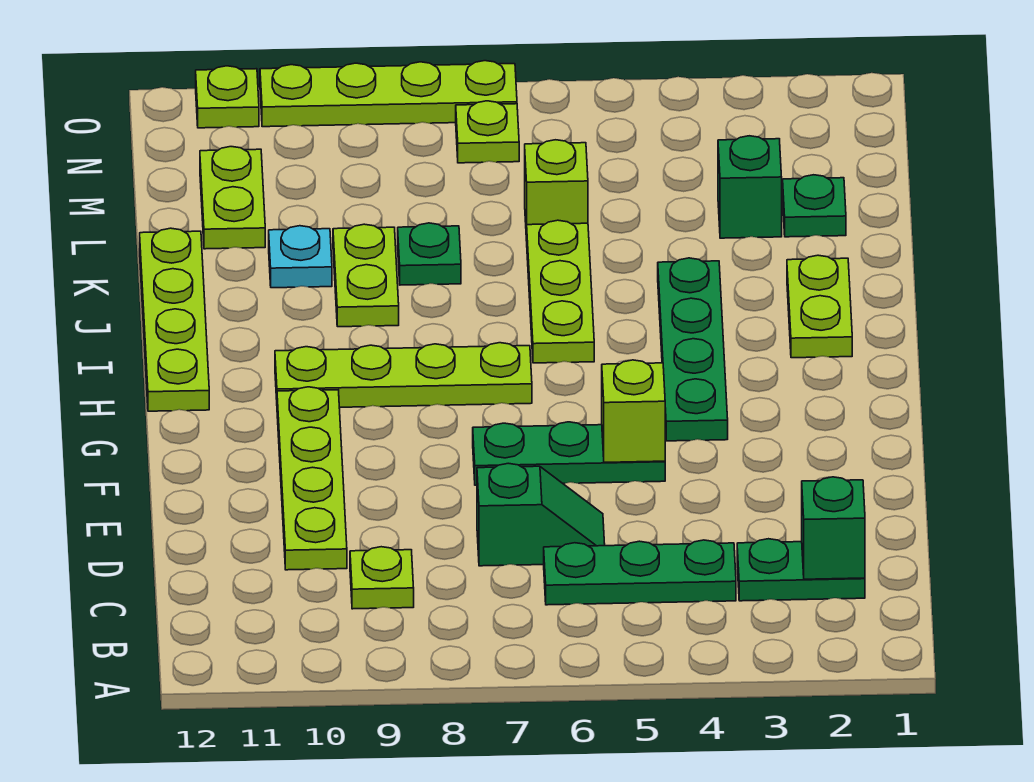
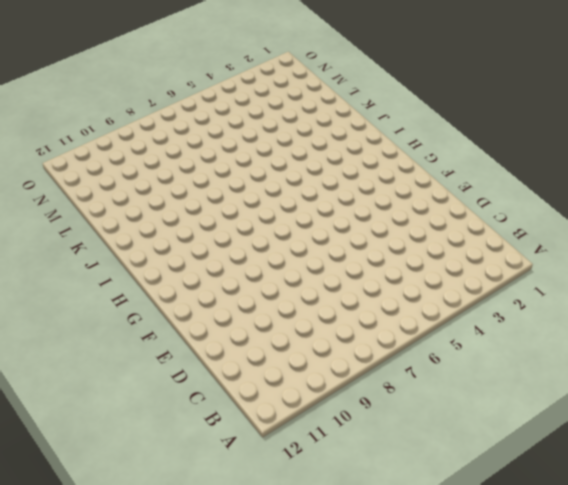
none -> green plate C2:C3 level 1
none -> green plate C4:C6 level 1
none -> lime plate C9 level 1

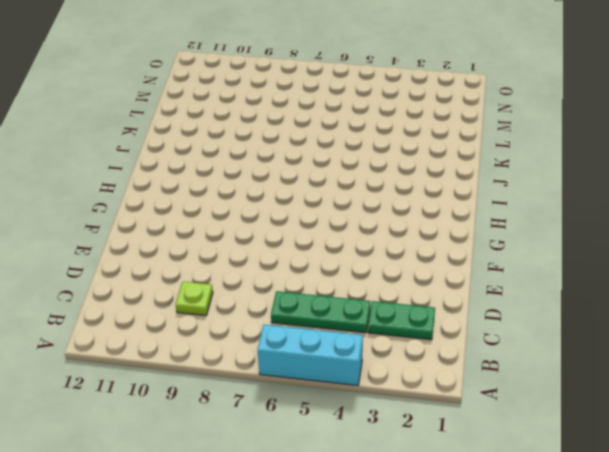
cyan brick A4:A6 level 1 -> none
none -> green slope D6:D7 level 1 top 7
none -> lime plate D10:G10 level 1
none -> green plate F5:F7 level 1

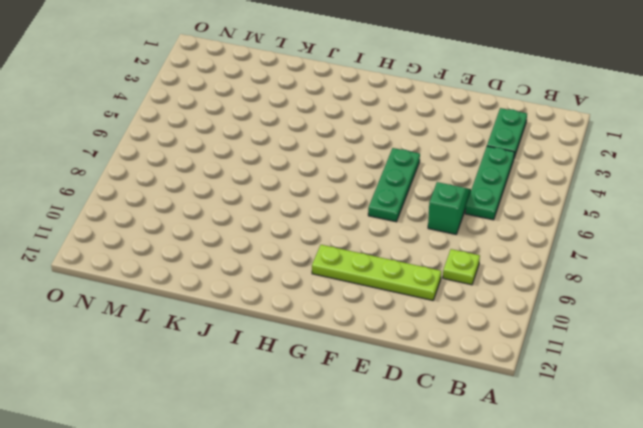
none -> green plate G4:J4 level 1
none -> lime plate H7:H10 level 1
none -> lime plate H12:K12 level 1

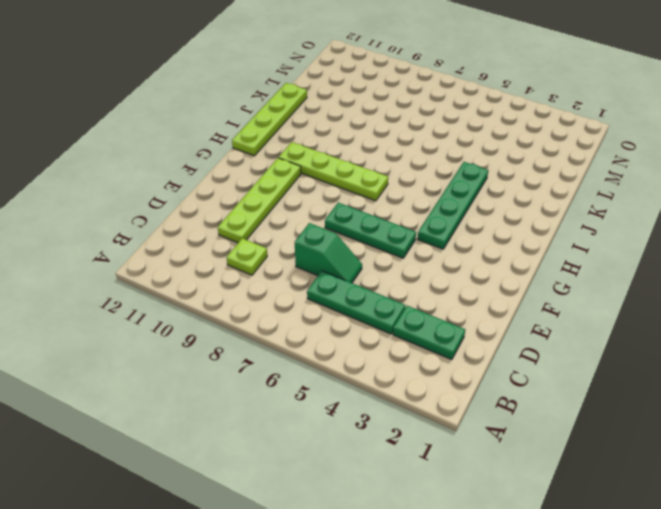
none -> lime plate I2:J2 level 1
none -> lime plate I6:K6 level 1
none -> lime plate J9:K9 level 1

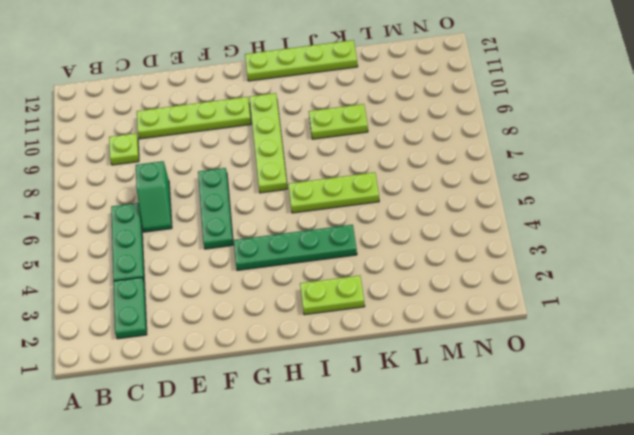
none -> green plate K8 level 1
none -> cyan plate K10 level 1
none -> green plate L2 level 1

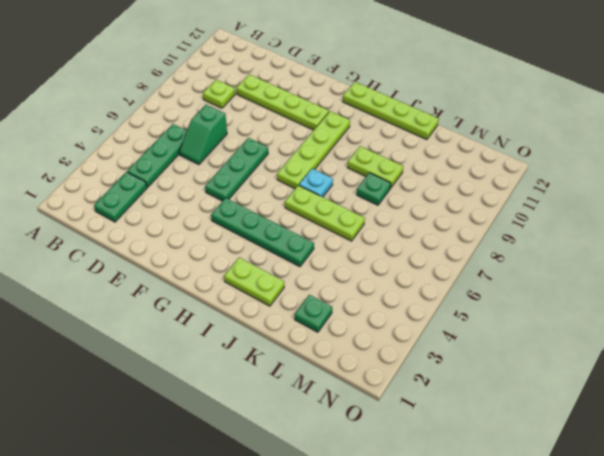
cyan plate I7 level 1 -> cyan plate K10 level 1
none -> green brick L3 level 1
none -> lime brick L6 level 1
none -> lime plate L11:M11 level 1

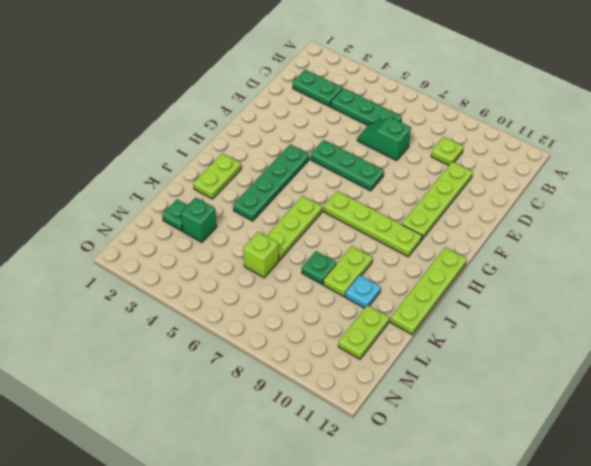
none -> lime plate N7 level 1
none -> lime plate O7:O10 level 1
none -> lime plate O11 level 1

